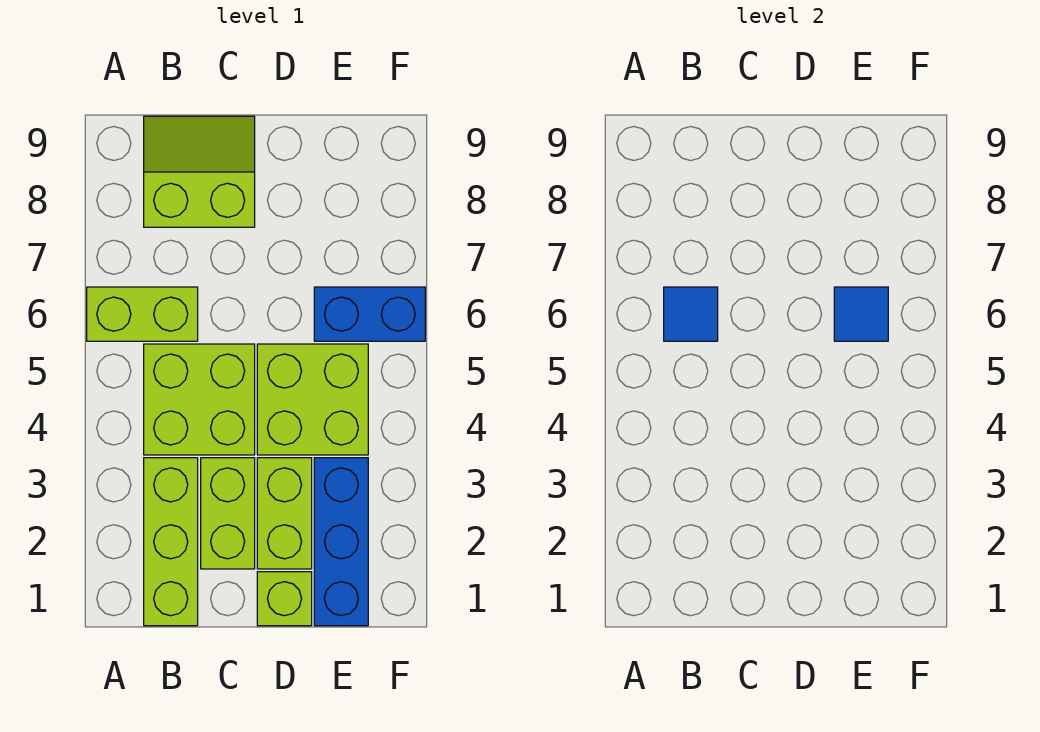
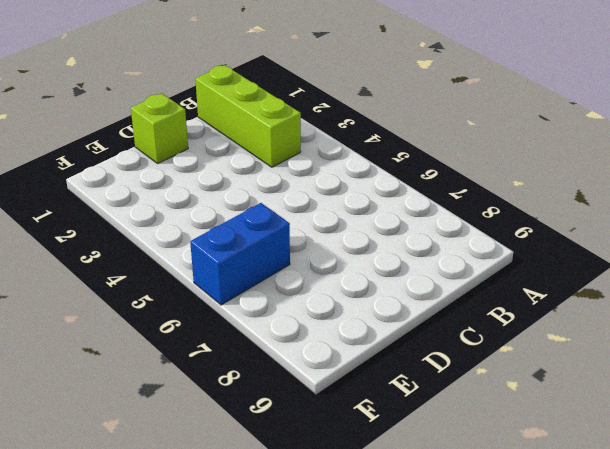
none -> lime brick A6:B6 level 1
none -> lime brick B4:C5 level 1
none -> lime slope B8:C9 level 1 top 8

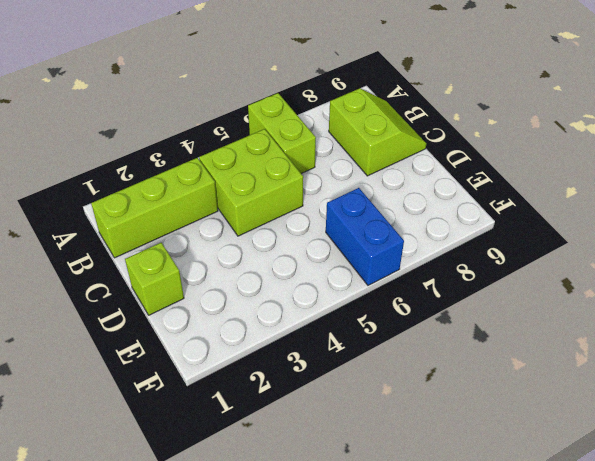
none -> lime brick C2:C3 level 1
none -> lime brick D2:D3 level 1
none -> lime brick D4:E5 level 1

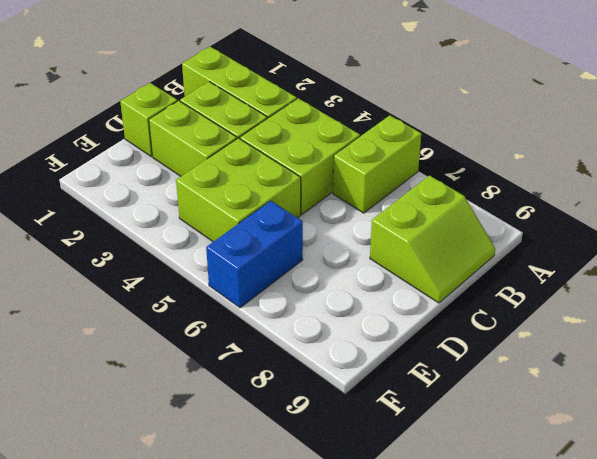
none -> blue brick E1:E3 level 1
none -> blue tile B6 level 2
none -> blue tile E6 level 2

